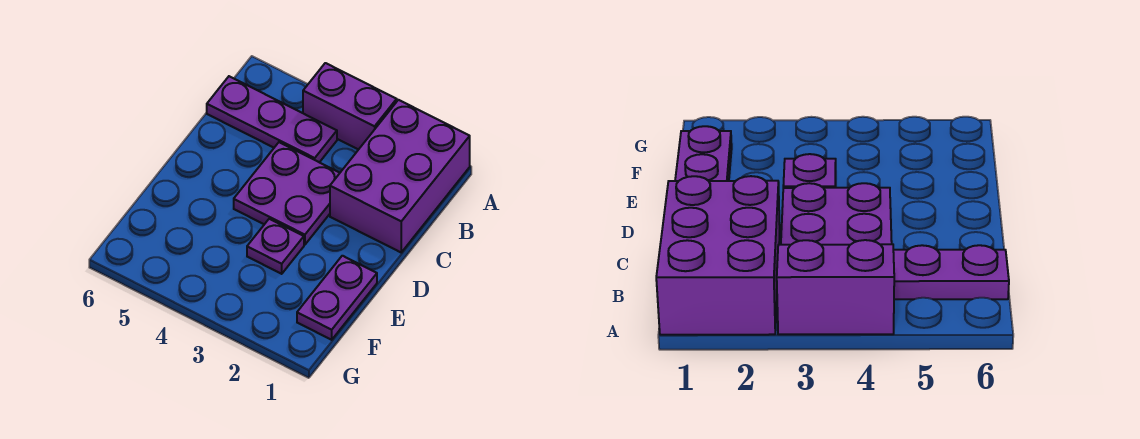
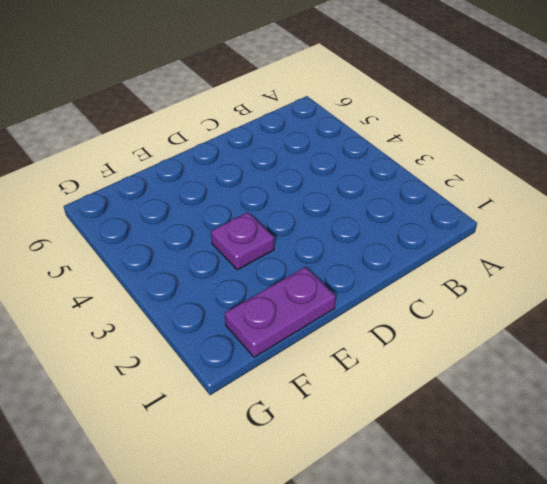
none -> purple brick A1:C2 level 1
none -> purple brick A3:A4 level 1

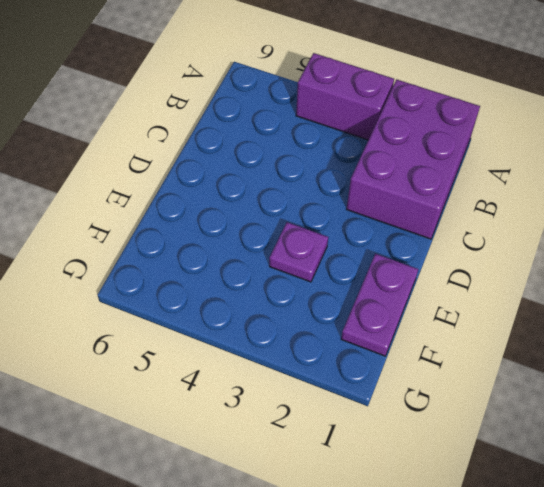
none -> purple plate B4:B6 level 1
none -> purple plate C3:D4 level 1

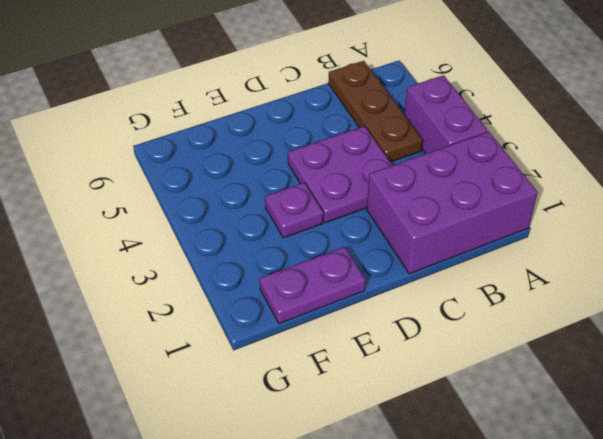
brown plate B4:B6 level 1 -> purple plate B4:B6 level 1

